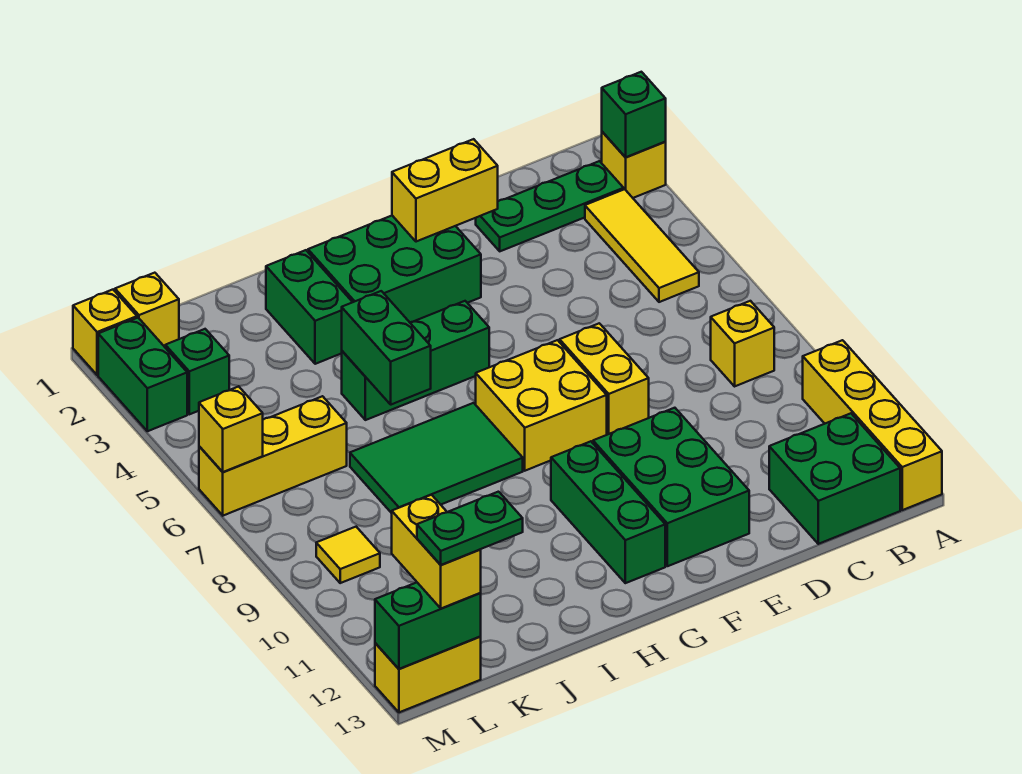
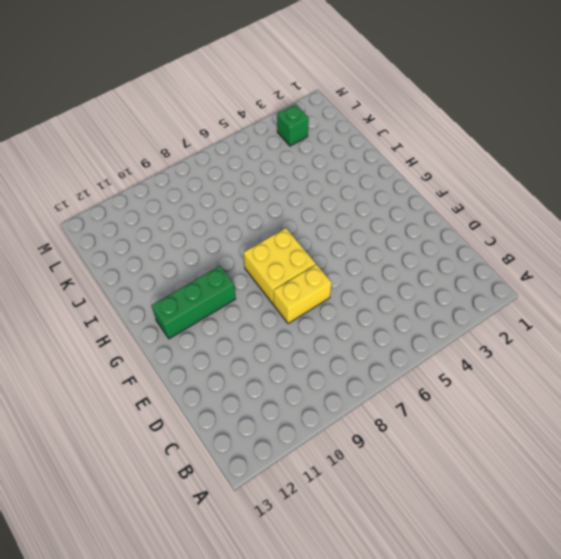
none -> yellow brick A2 level 1
none -> yellow brick A10:A13 level 1
none -> green plate B2:D2 level 1

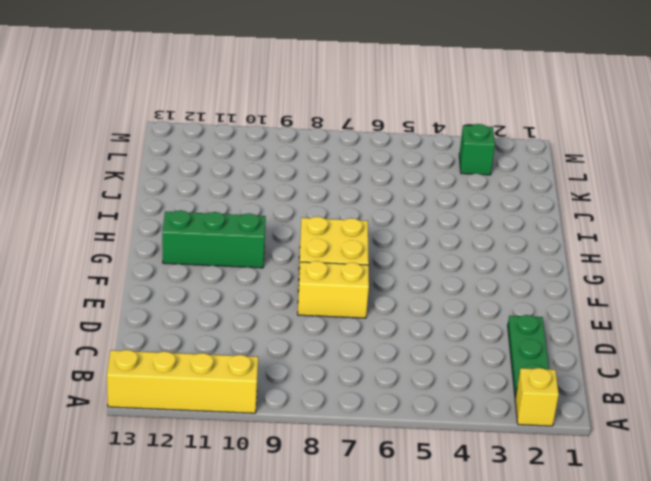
none -> yellow tile B3:B5 level 1
none -> yellow brick B8 level 1
none -> green brick B12:C13 level 1

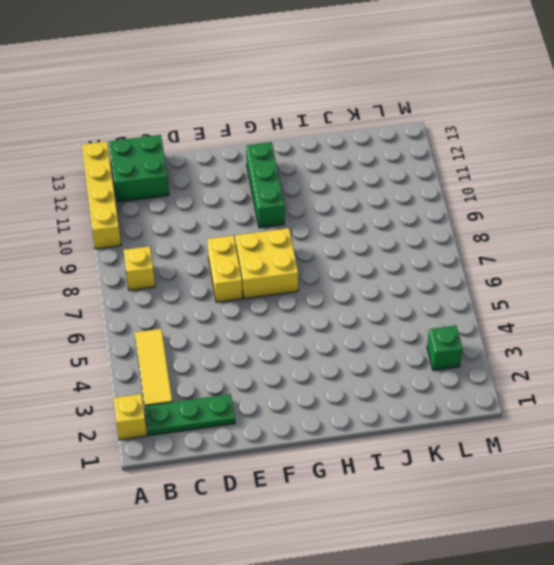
none -> green brick E10:F12 level 1
none -> green brick F2:H3 level 1
none -> green brick G5:I5 level 1

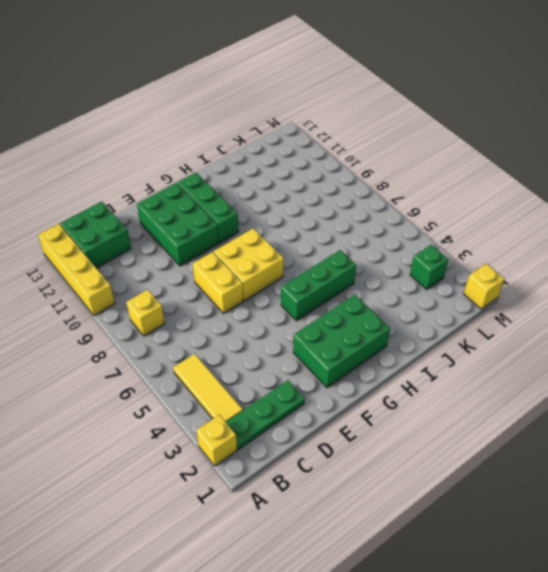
none -> green tile H7:J8 level 1
none -> green brick I2:I3 level 1
none -> yellow brick K6:M6 level 1

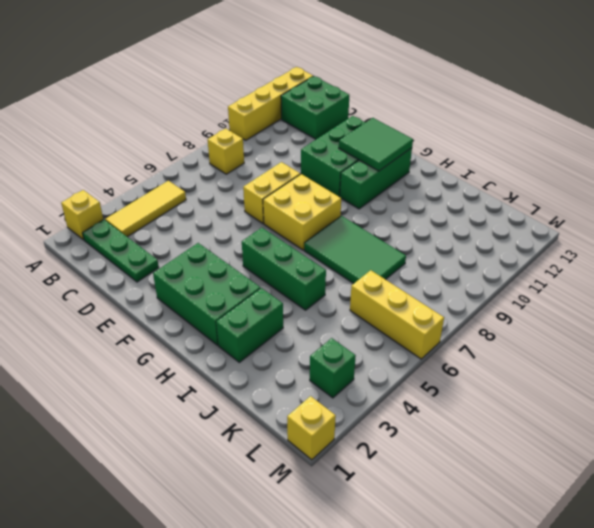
green tile F11:G12 level 2 -> none
none -> yellow brick L1 level 1
none -> yellow tile L9 level 1
none -> yellow brick L13:M13 level 1

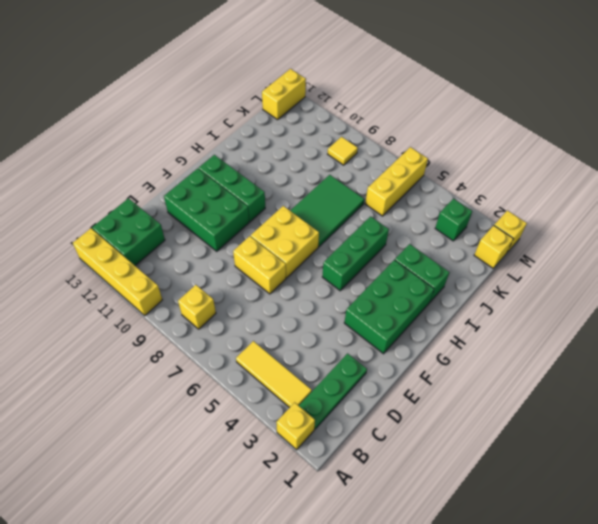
none -> green brick M2:M3 level 1
none -> green brick A2 level 2
none -> yellow brick E2:F2 level 2

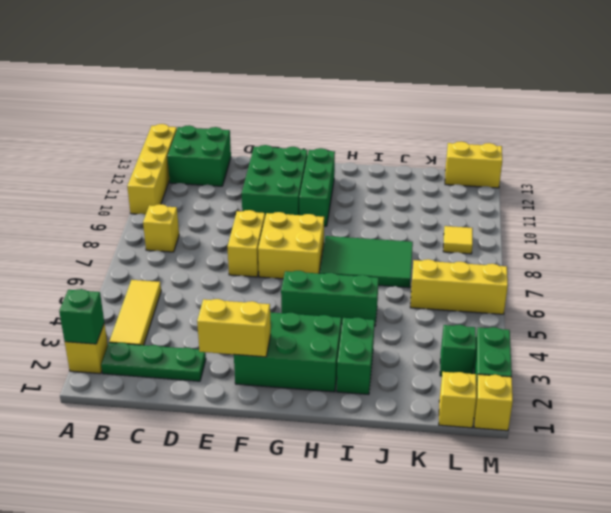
none -> green brick I5:I6 level 2
none -> green brick L13:M13 level 2
none -> yellow brick M6 level 2

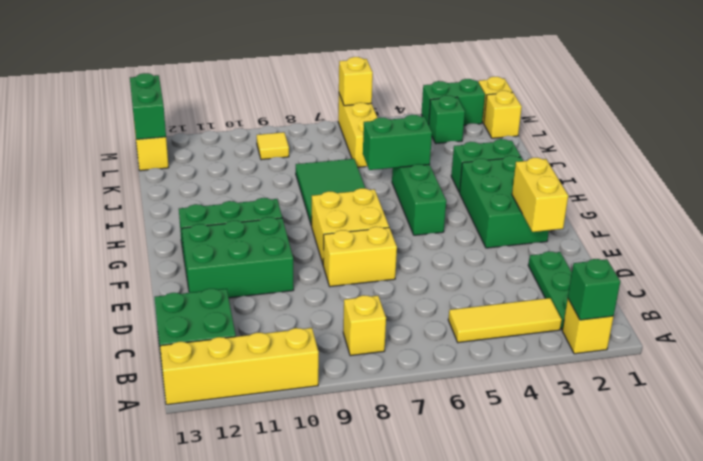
none -> yellow brick L12:L13 level 3
none -> green plate K13:L13 level 4

